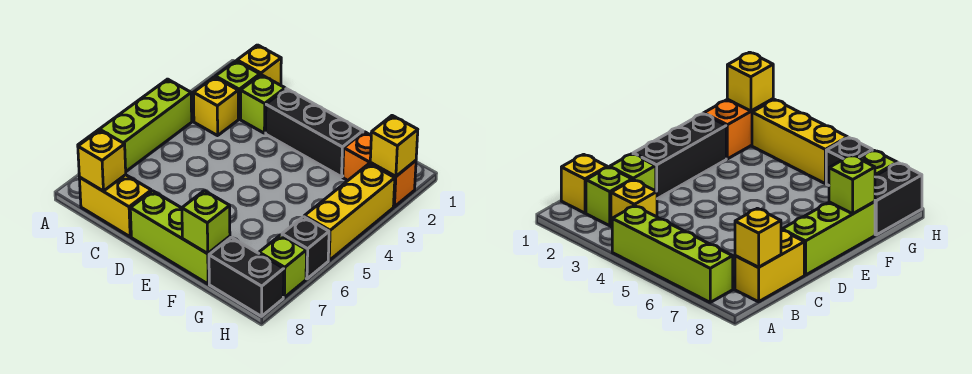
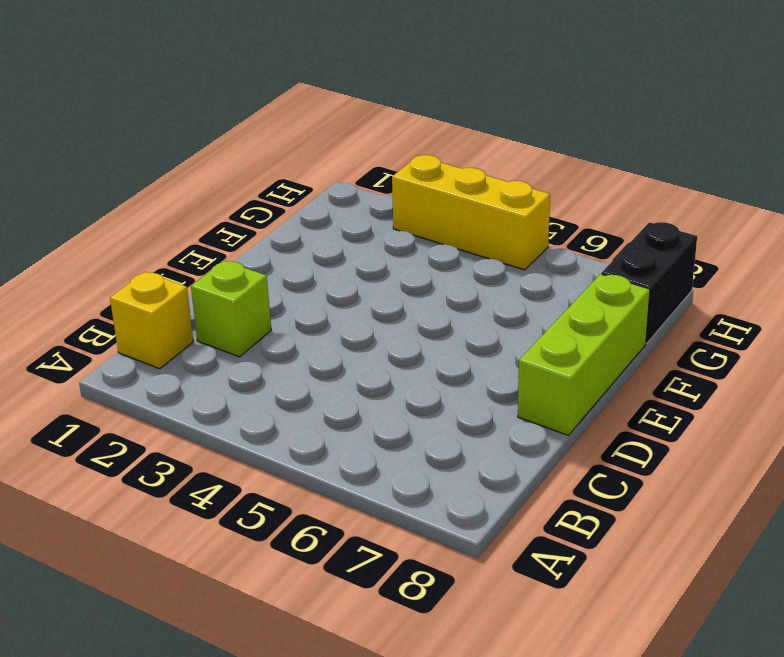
none -> lime brick A4:A7 level 1
none -> lime brick B2 level 1
none -> yellow brick B3 level 1

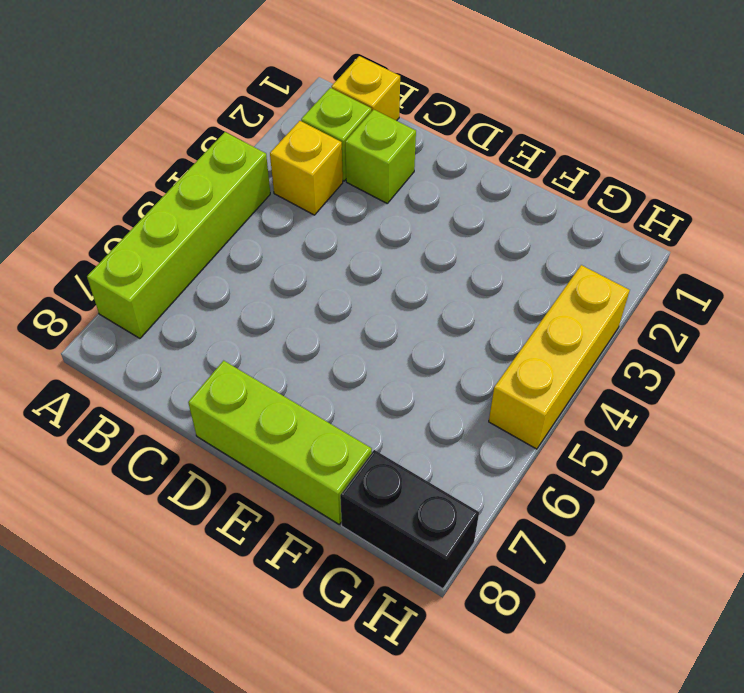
none -> yellow brick B8:C8 level 1
none -> black brick D2:F2 level 1
none -> orange brick G2:H2 level 1

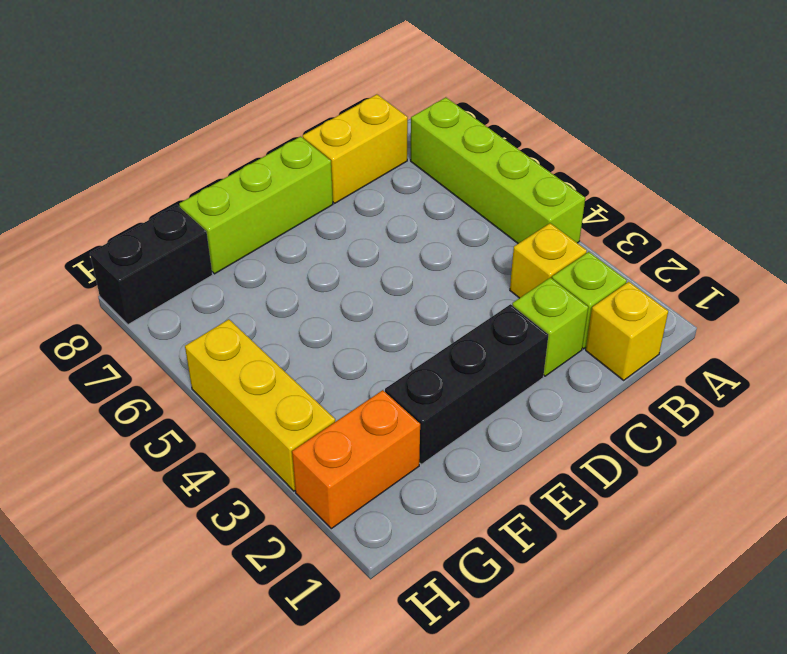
none -> black brick H6 level 1
none -> lime brick H7 level 1
none -> yellow brick B8 level 2

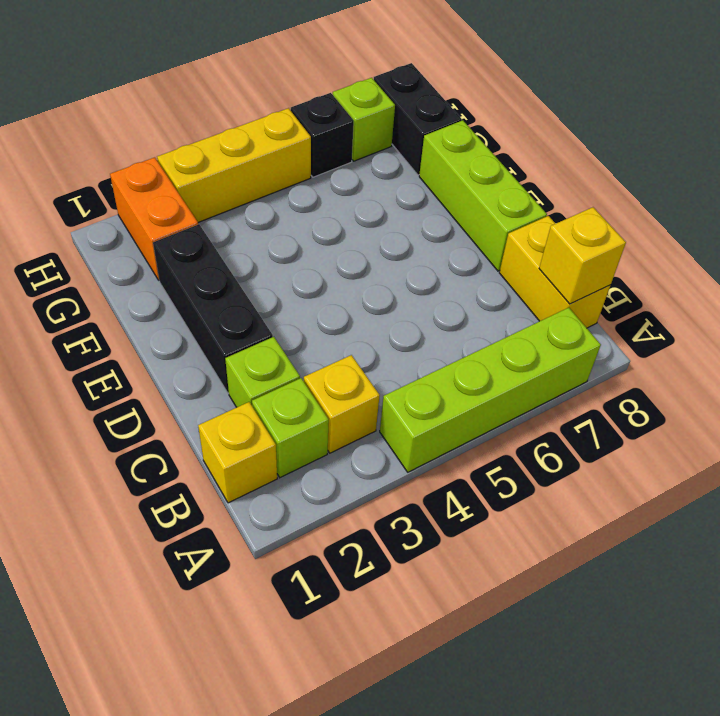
none -> lime brick F8 level 2
none -> yellow brick H2 level 2

